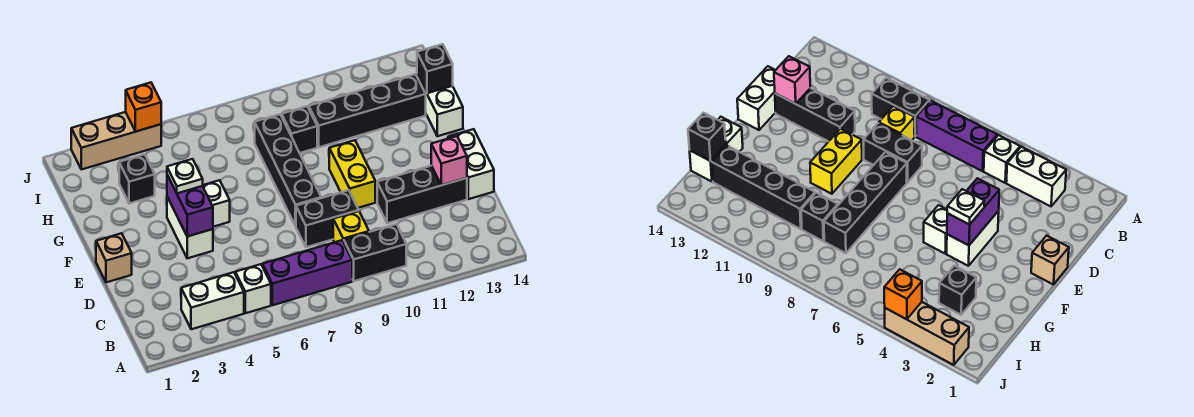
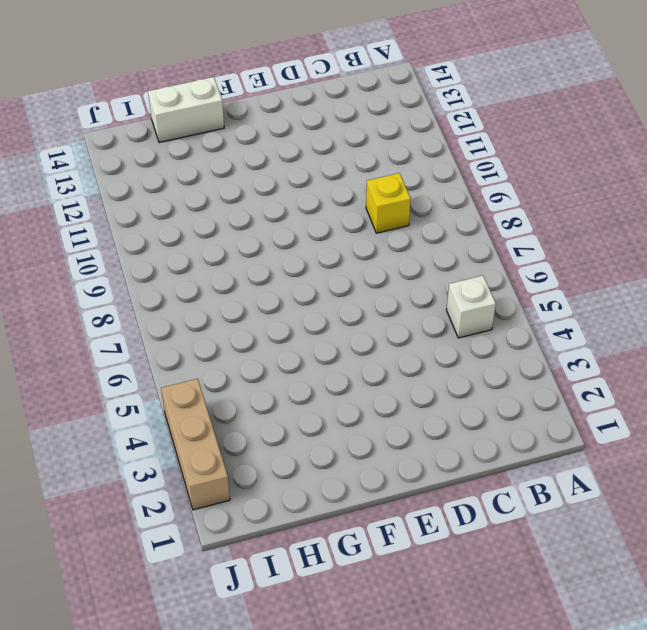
none -> white brick B3:B4 level 1
none -> purple brick B6:B8 level 1
none -> black brick B9:B10 level 1

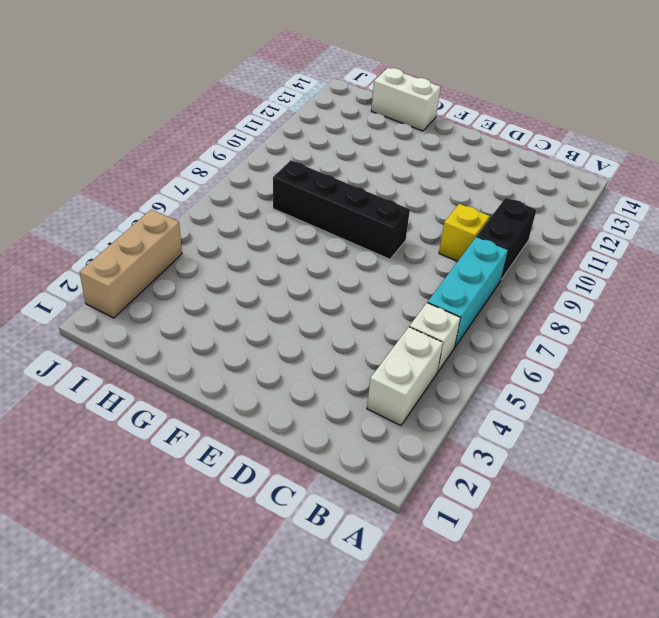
cyan brick B6:B8 level 1 -> purple brick B6:B8 level 1
none -> black brick D8:D9 level 1
none -> black brick D11:D13 level 1
none -> white brick D14:E14 level 1

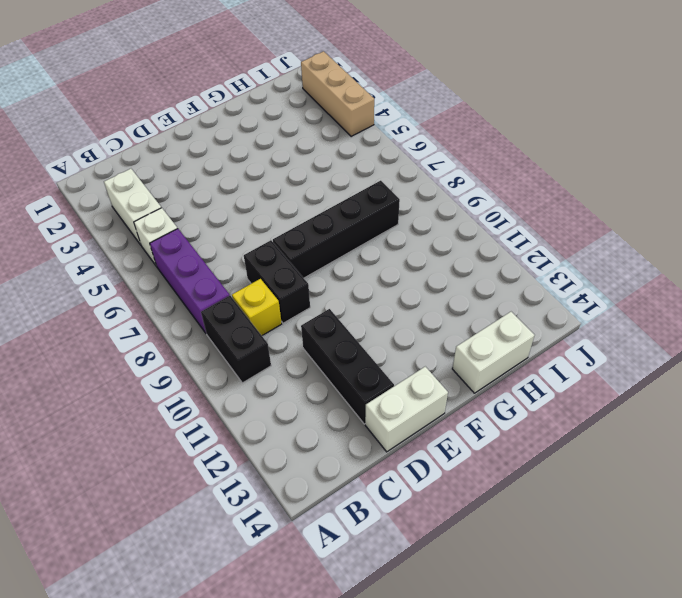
none -> tan brick E1 level 1
none -> white brick E4:F4 level 1
none -> yellow brick E10:F10 level 1

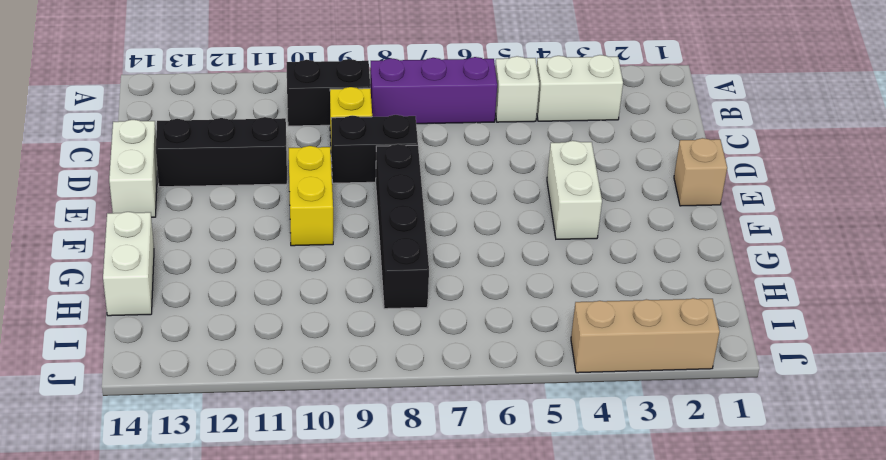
none -> white brick F5 level 1
none -> black brick H3 level 1
none -> black brick H9 level 1

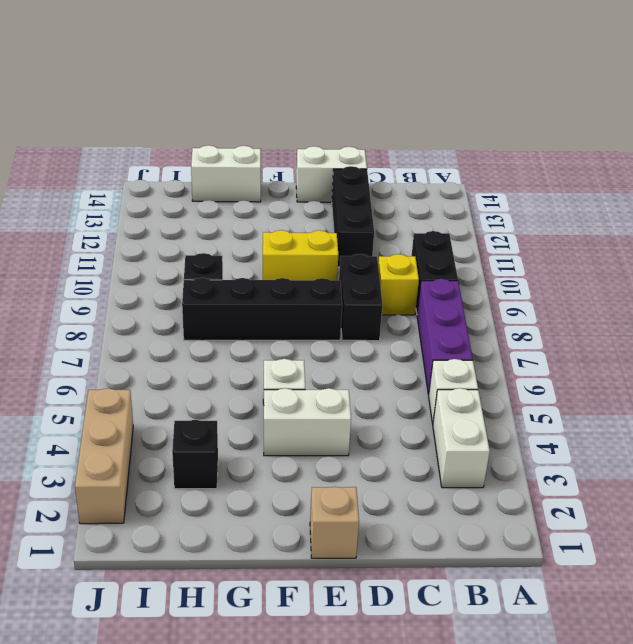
none -> black brick H10:H13 level 1
none -> pink brick D13 level 2
none -> purple brick E4:F4 level 2

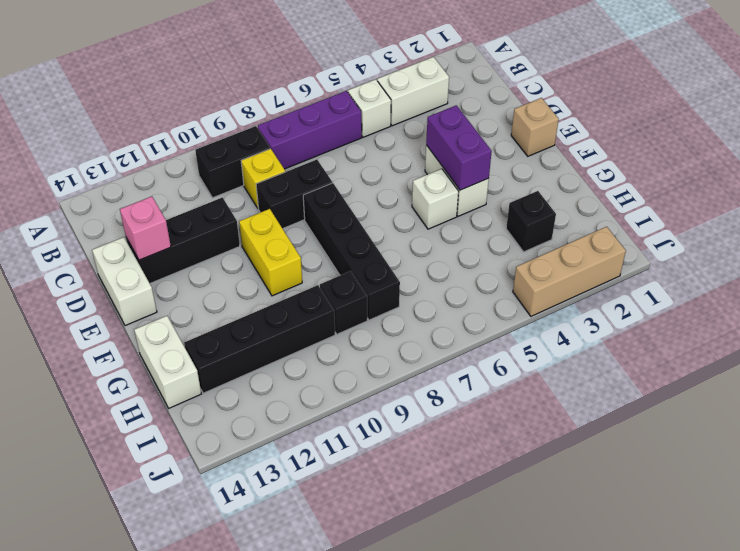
none -> black brick H14 level 2
none -> orange brick J4 level 2
none -> white plate F4 level 3

